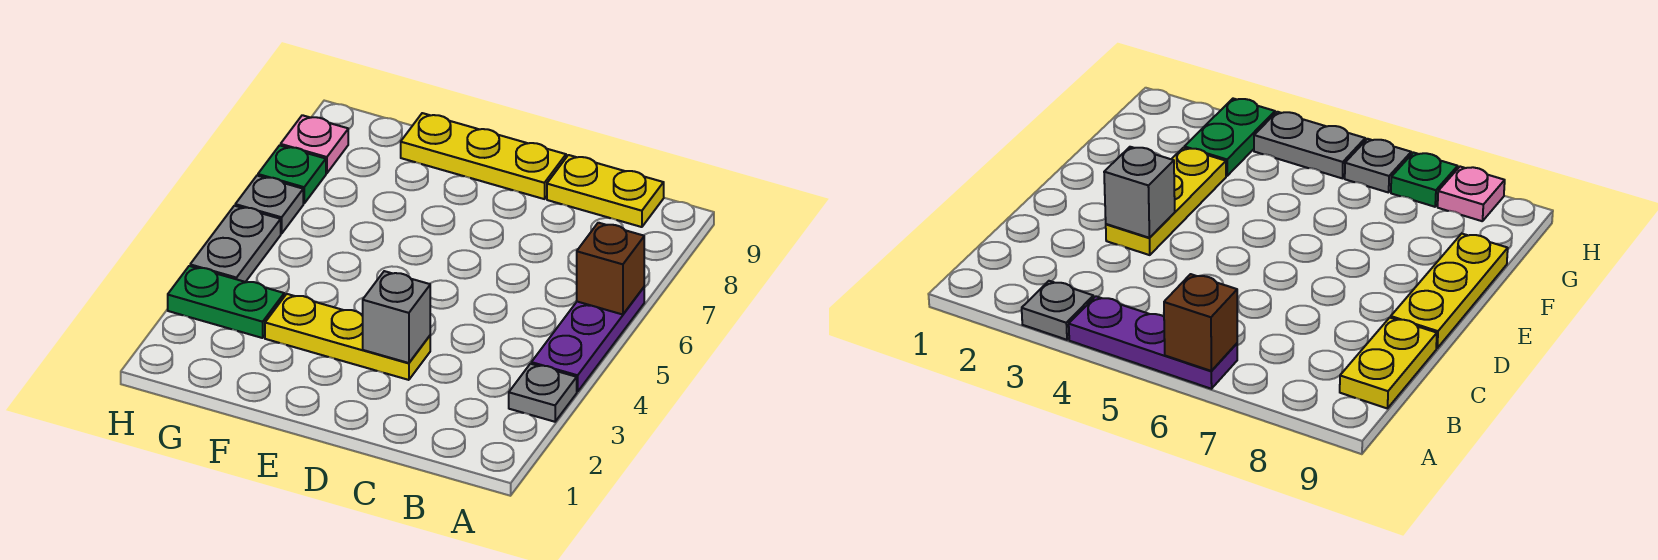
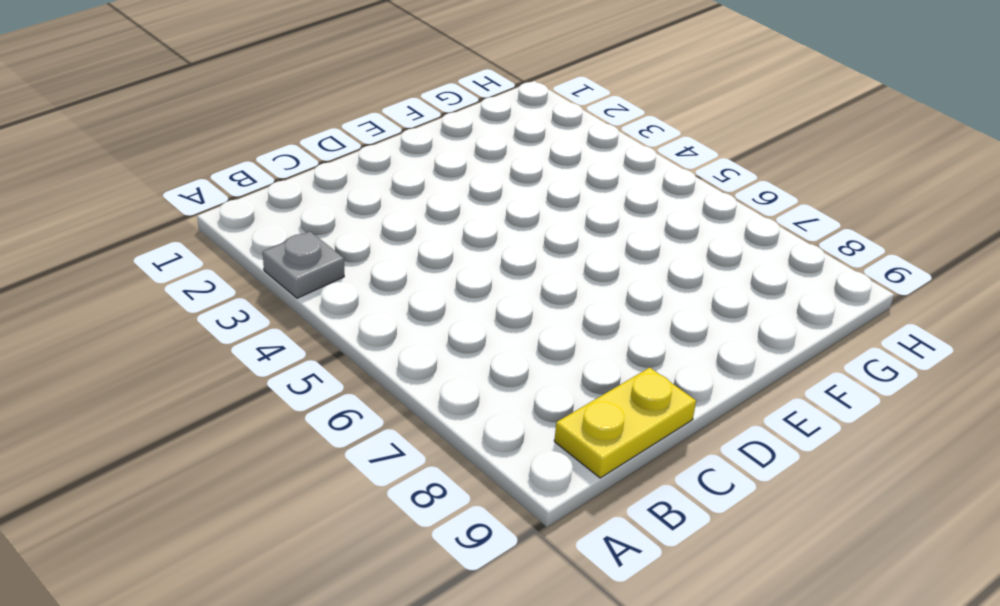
none -> purple plate A4:A6 level 1
none -> yellow plate D3:F3 level 1
none -> yellow plate D9:F9 level 1

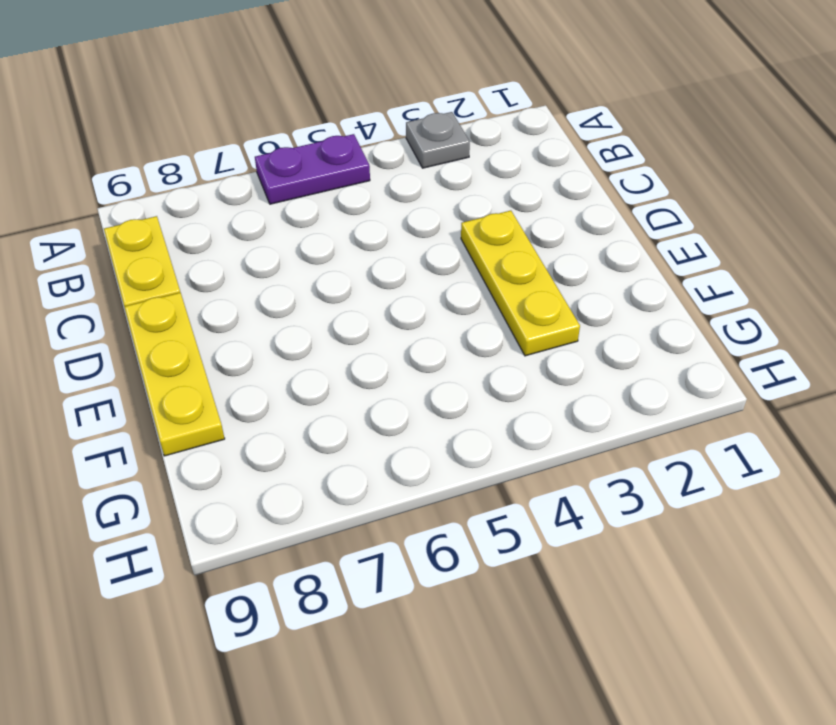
purple plate A5:A6 level 1 -> purple plate A4:A6 level 1
none -> green plate G3:H3 level 1
none -> grey plate H4:H5 level 1
none -> grey plate H6 level 1

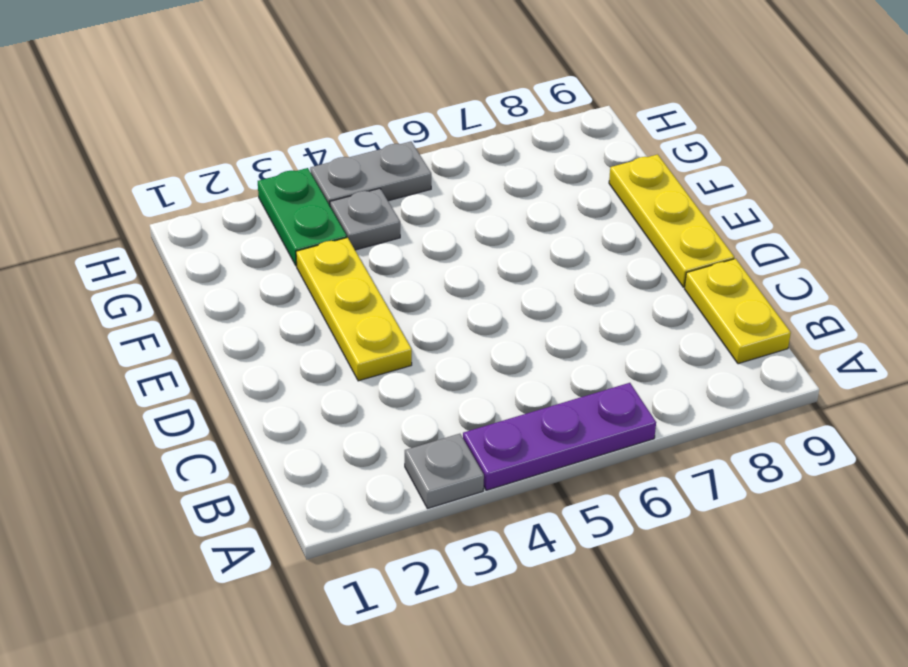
grey plate G4 level 1 -> grey plate H6 level 1
none -> green plate H7 level 1
none -> pink plate H8 level 1
none -> brown brick A6 level 2

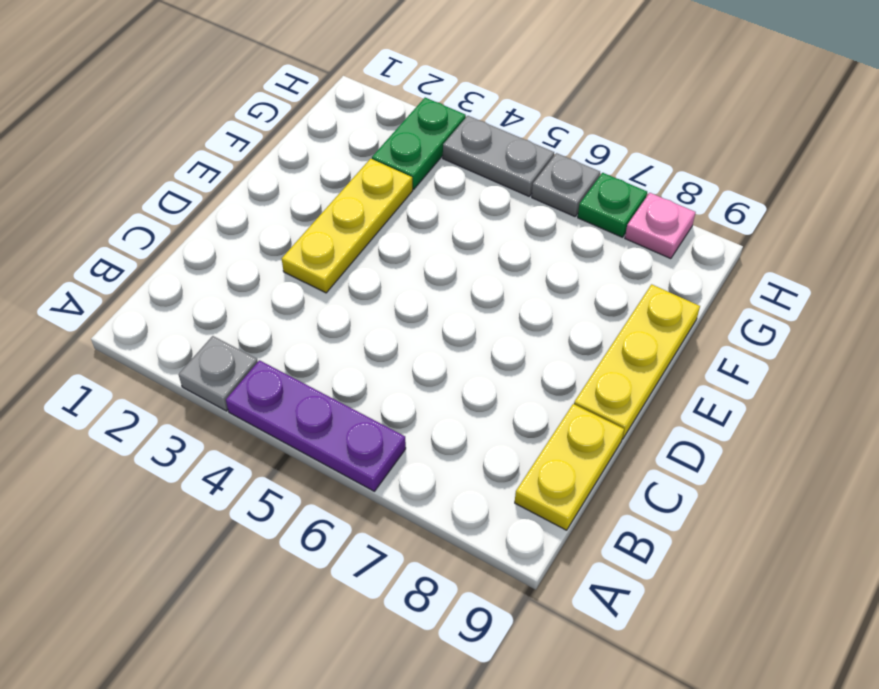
none -> brown brick A6 level 2
none -> grey brick D3 level 2

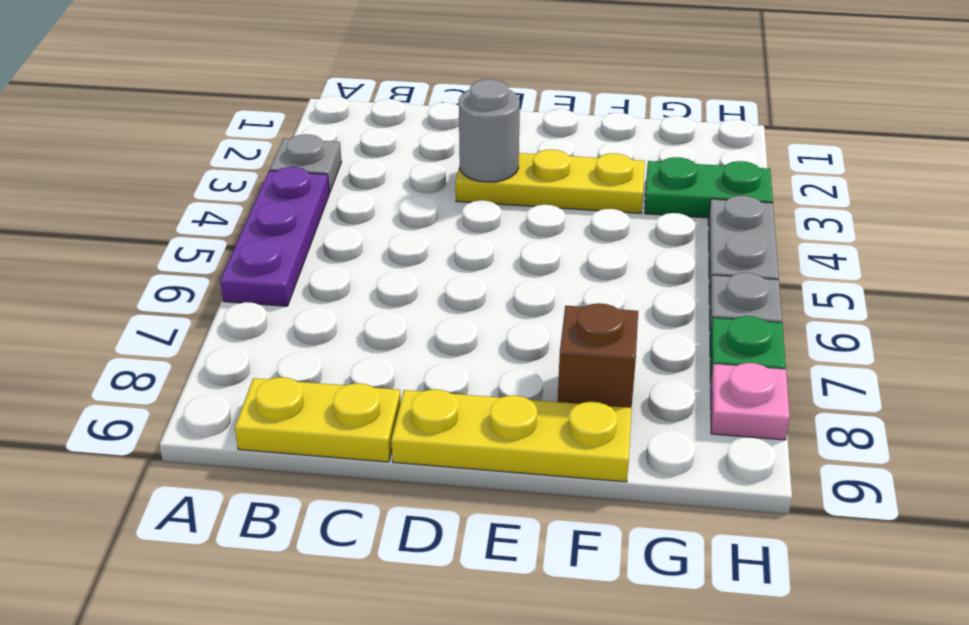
grey round brick D3 level 2 -> grey brick D3 level 2
brown brick F8 level 1 -> brown brick A6 level 2

